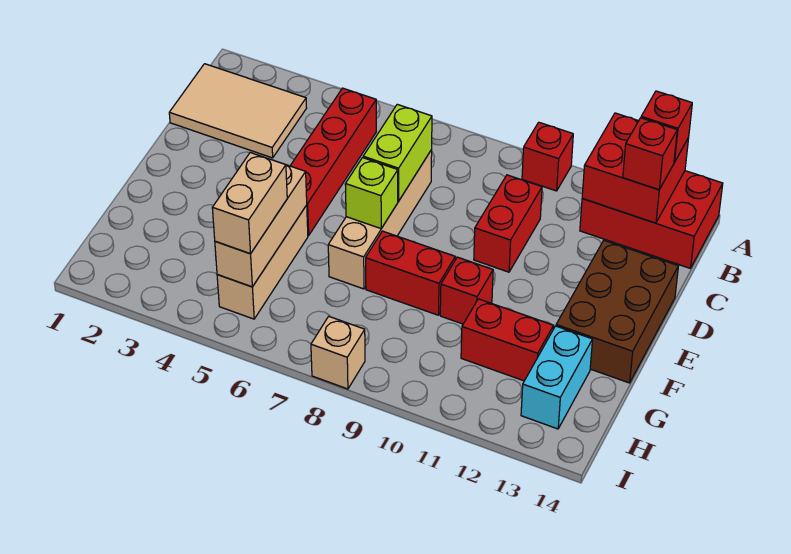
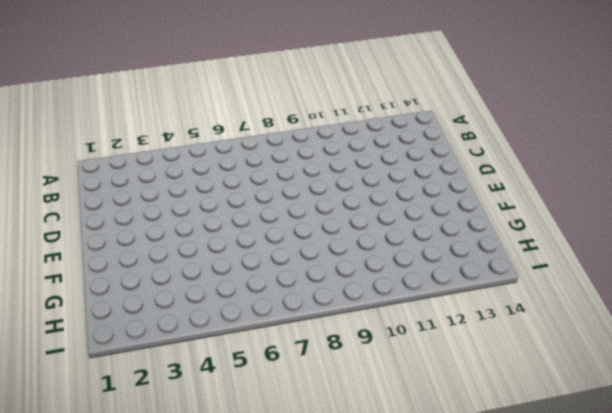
none -> red brick A10 level 1
none -> red brick A12:B14 level 1
none -> tan tile B1:C3 level 1

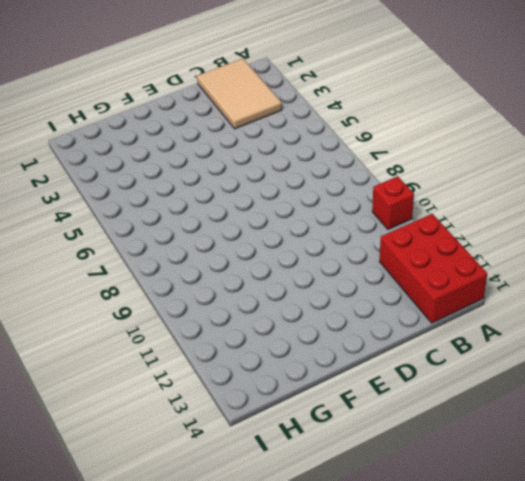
none -> red brick B5:E5 level 1
none -> tan brick C7:F7 level 1
none -> red brick C10:D10 level 1

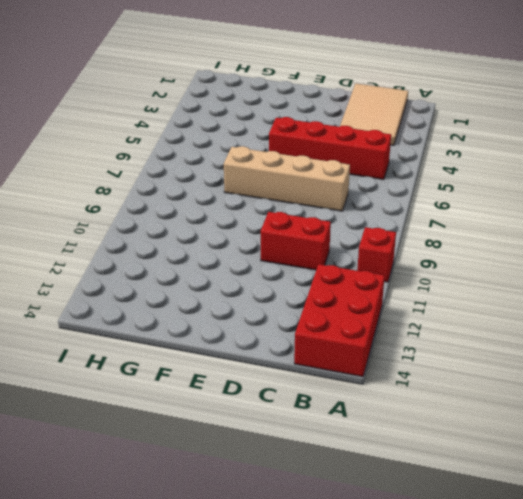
none -> brown brick D13:F14 level 1
none -> tan brick F5:H5 level 1
none -> red brick F8:F9 level 1

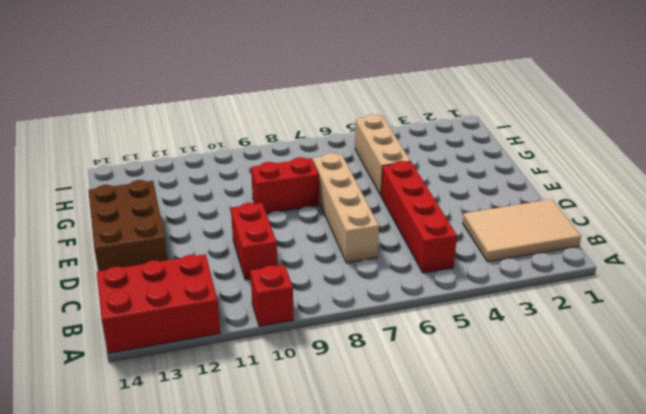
none -> red brick F10 level 1
none -> red brick G11:G12 level 1
none -> cyan brick G13:H13 level 1

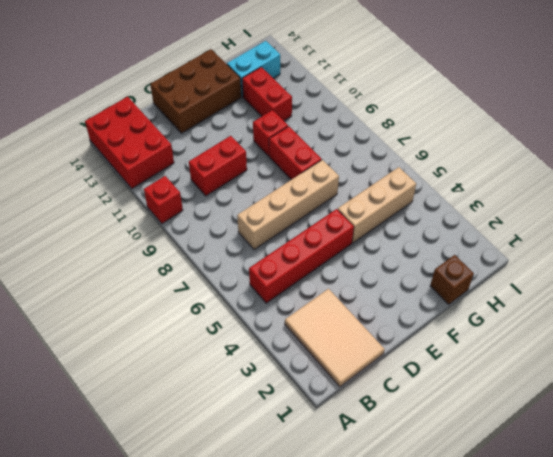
brown brick G1 level 1 -> none
none -> tan brick I8 level 1
none -> red brick A12:B13 level 2
none -> lime brick C7:D7 level 2

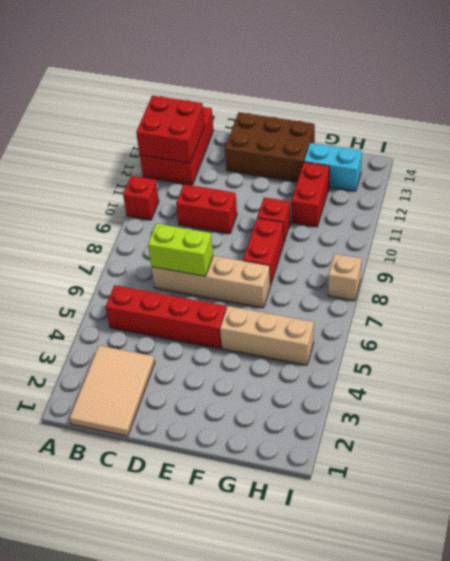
none -> lime brick E7 level 2
none -> tan brick F5:H5 level 2
none -> red brick A13 level 3

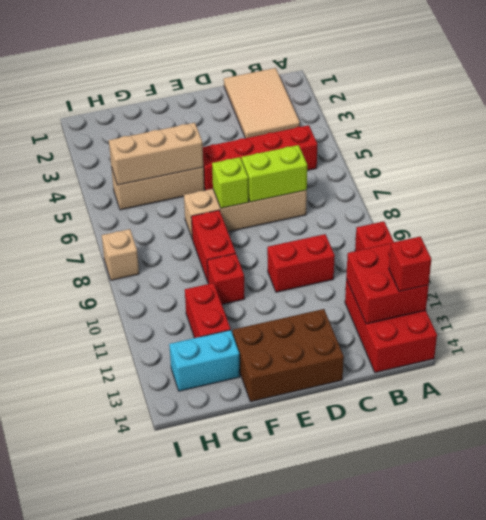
none -> red brick B13 level 3
none -> tan brick G5:H5 level 3

